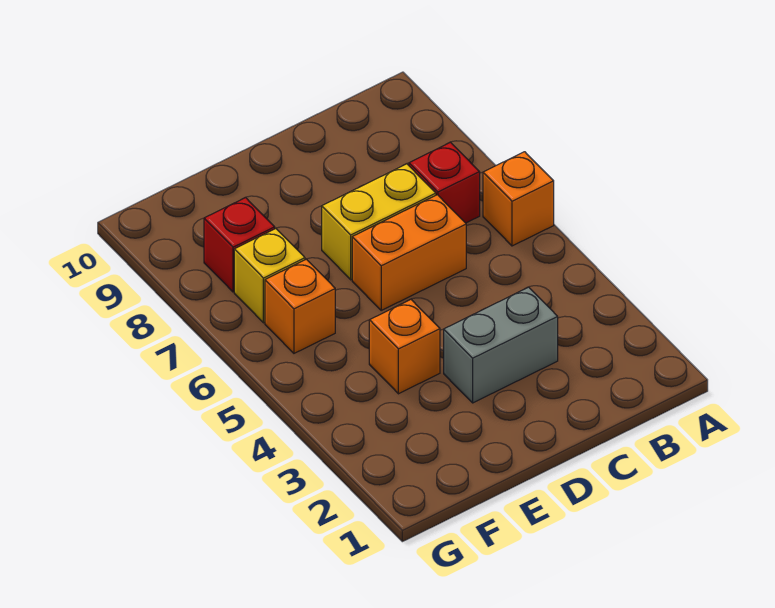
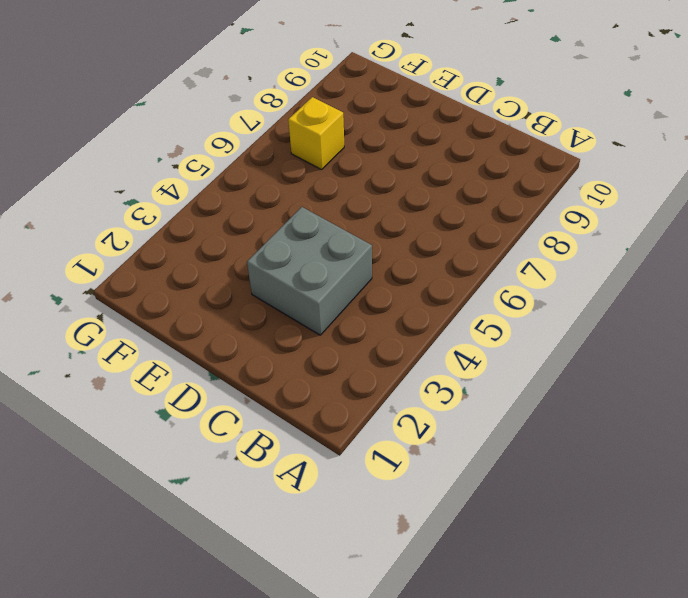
grey brick C3:D4 level 1 -> grey brick C3:D3 level 1
none -> orange brick A6 level 1
none -> red brick B7 level 1

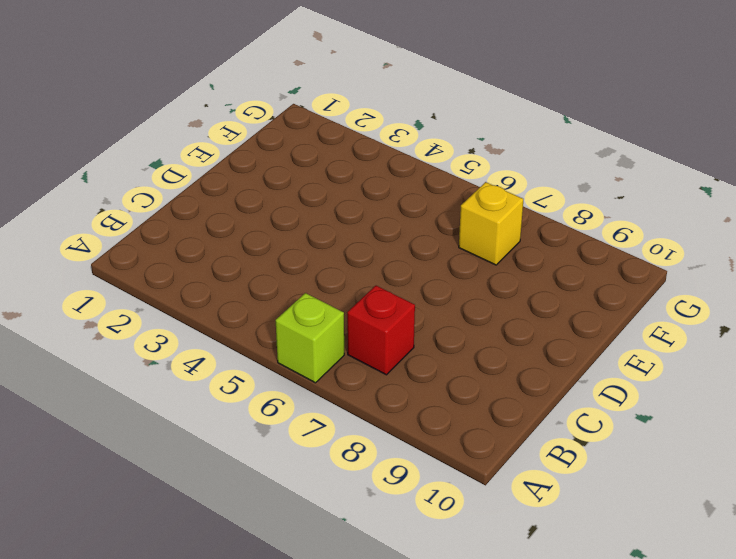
lime brick A6 level 1 -> orange brick A6 level 1
none -> grey brick C3:D3 level 1
none -> orange brick C6:D6 level 1

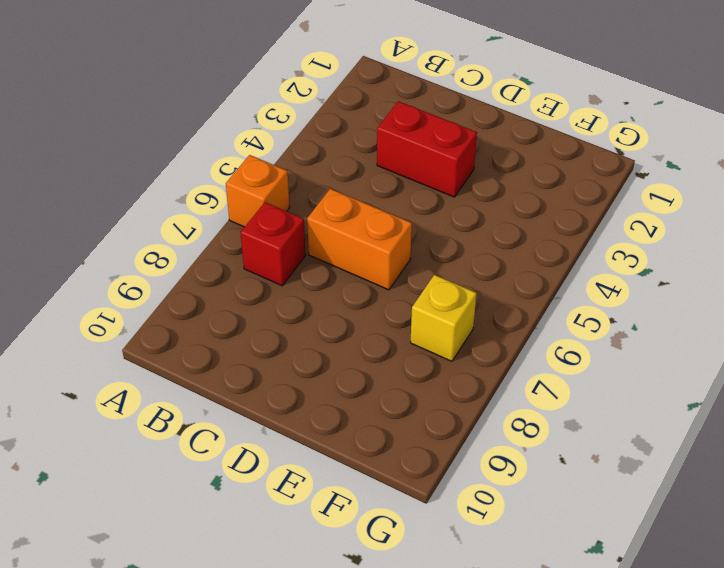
red brick C3:D3 level 1 -> grey brick C3:D3 level 1
none -> yellow brick C7:D7 level 1
none -> orange brick E4 level 1

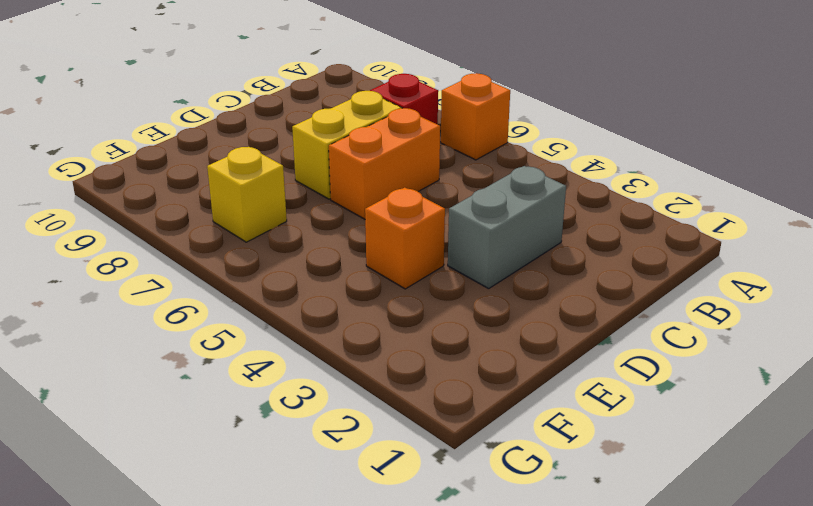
none -> orange brick F6 level 1
none -> red brick F8 level 1

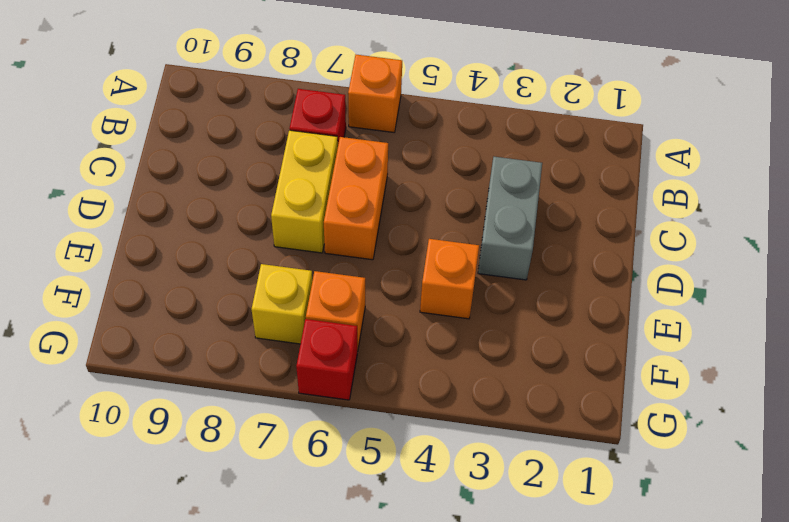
red brick G6 level 1 -> red brick F8 level 1

